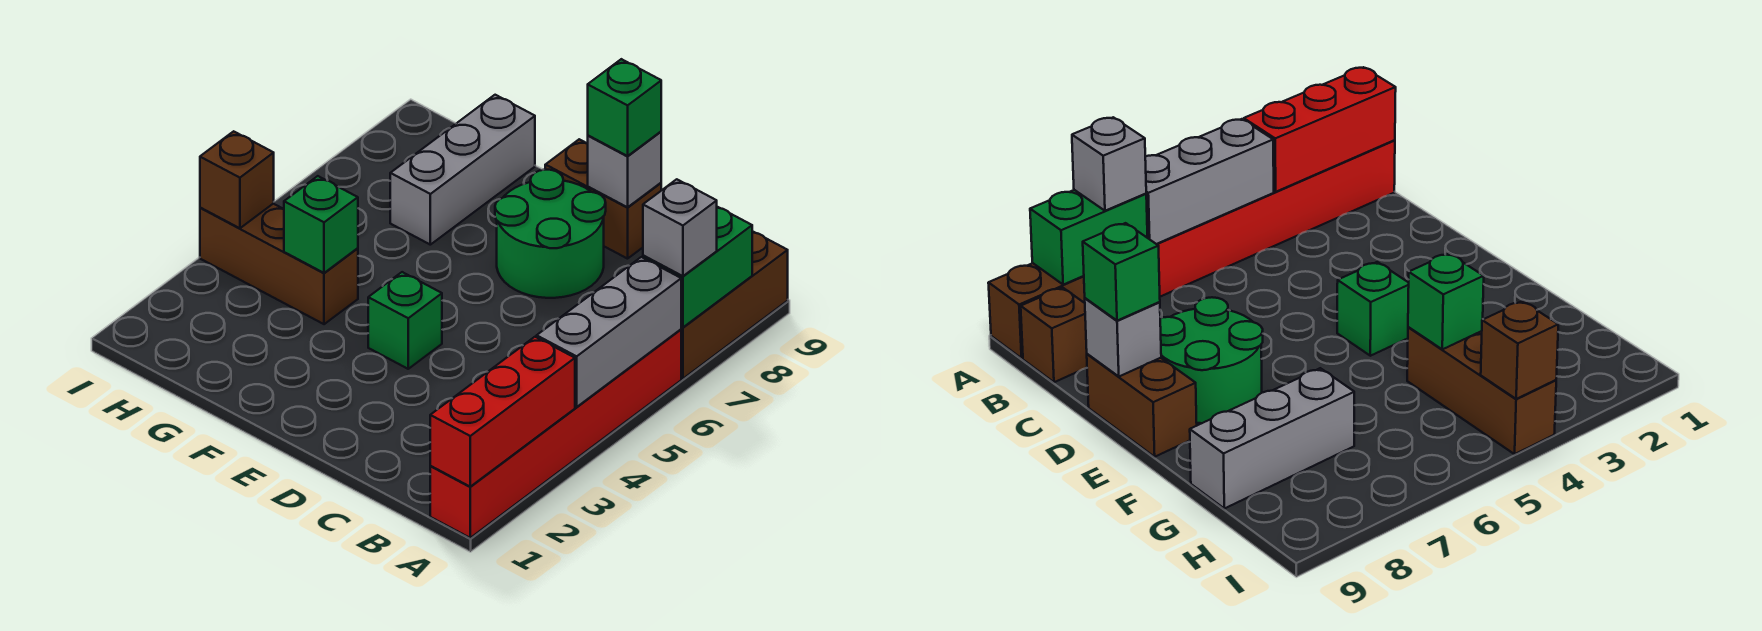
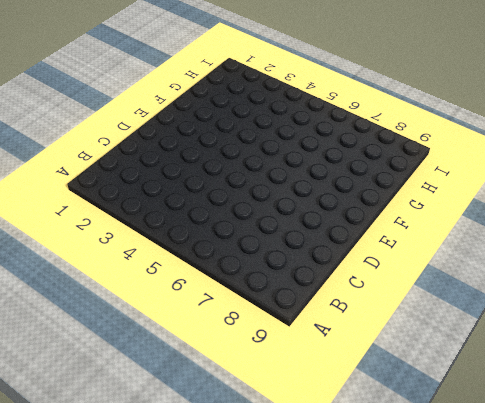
none -> red brick A1:A6 level 1
none -> brown brick A7:A9 level 1
none -> brown brick B9 level 1

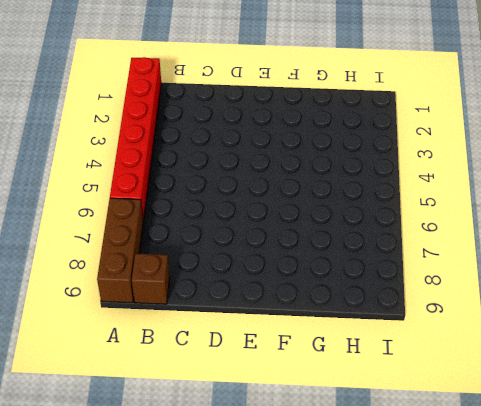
none -> green round brick D7:E8 level 1
none -> brown brick D9:E9 level 1
none -> green brick E4 level 1

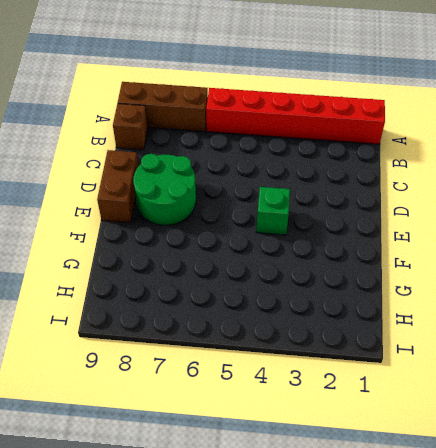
none -> brown brick G4:I4 level 1
none -> grey brick G7:G9 level 1
none -> red brick A1:A3 level 2

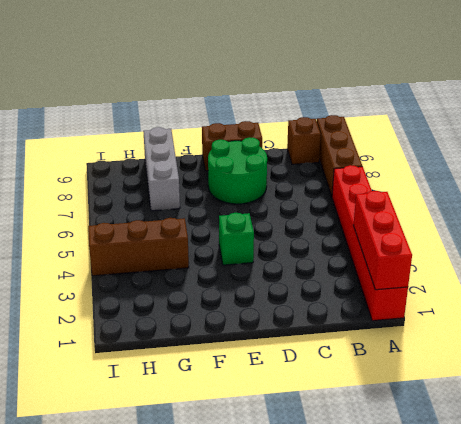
none -> grey brick A4:A6 level 2
none -> green brick A7:A8 level 2
none -> grey brick D9 level 2

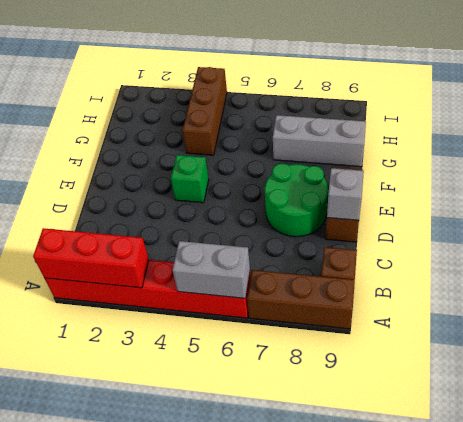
grey brick A5:A6 level 2 -> grey brick A4:A6 level 2
none -> green brick A7:A8 level 2
none -> green brick G4 level 2
none -> brown brick I4 level 2

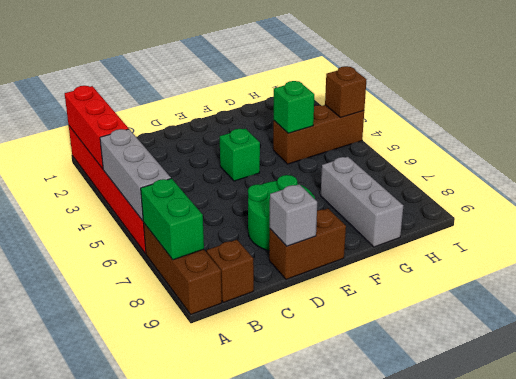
none -> grey brick A7 level 3
none -> green brick D9 level 3

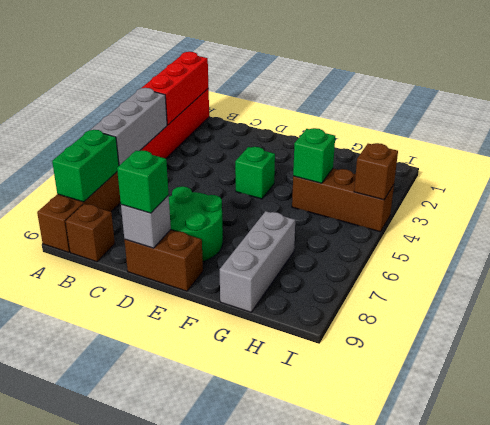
none -> grey brick A7 level 3

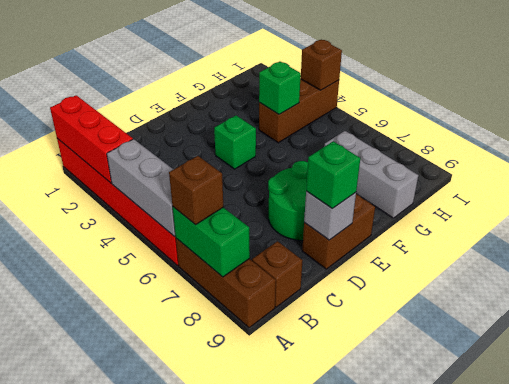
brown brick A7 level 3 -> grey brick A7 level 3

